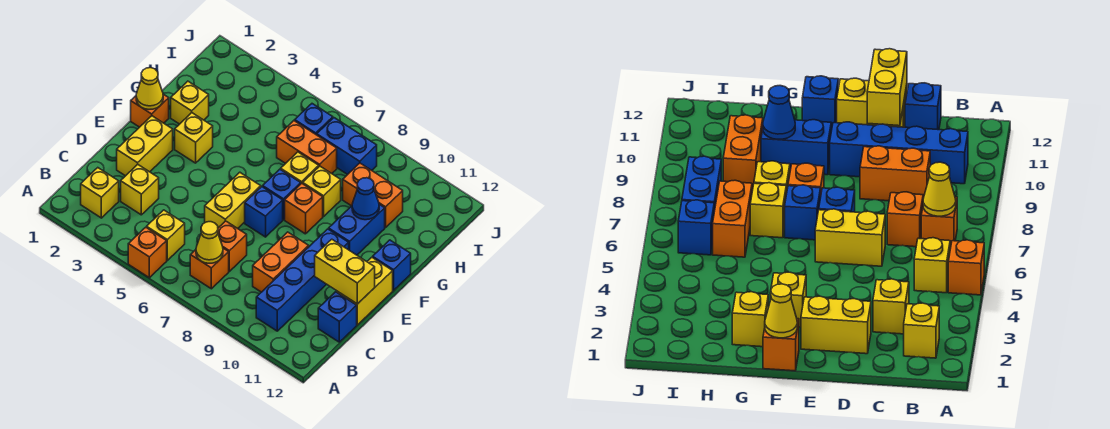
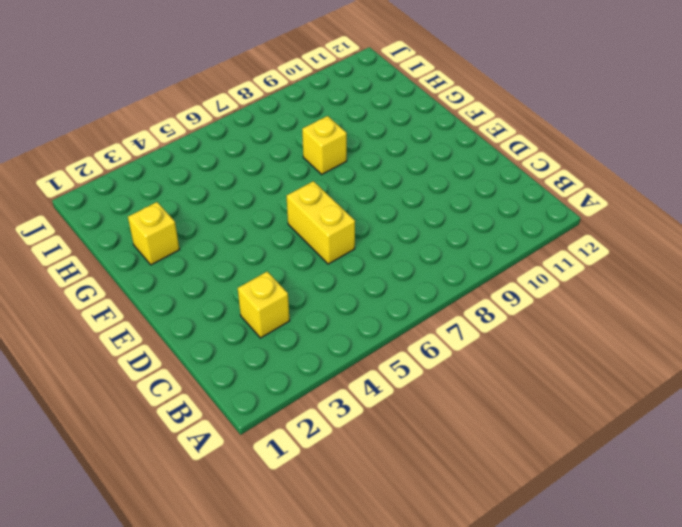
none -> orange brick A5 level 1
none -> yellow brick B2 level 1
none -> yellow brick B5 level 1
none -> orange brick B7 level 1

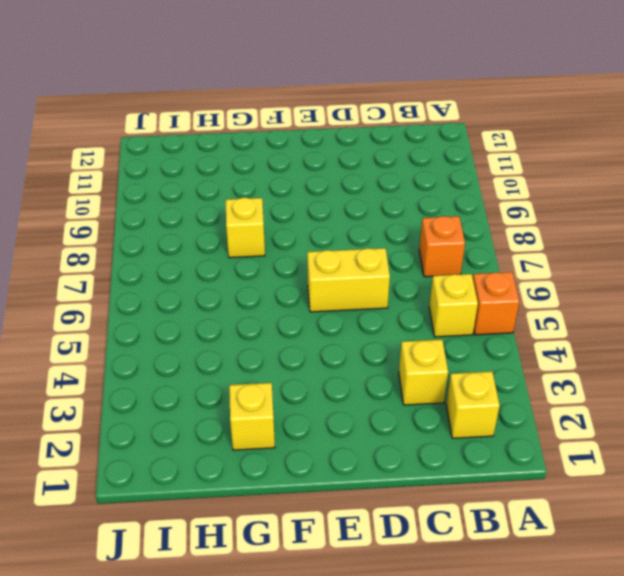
none -> blue brick B10:E10 level 1
none -> orange brick C7 level 1
none -> orange brick C9:D9 level 1
none -> blue brick C12 level 1

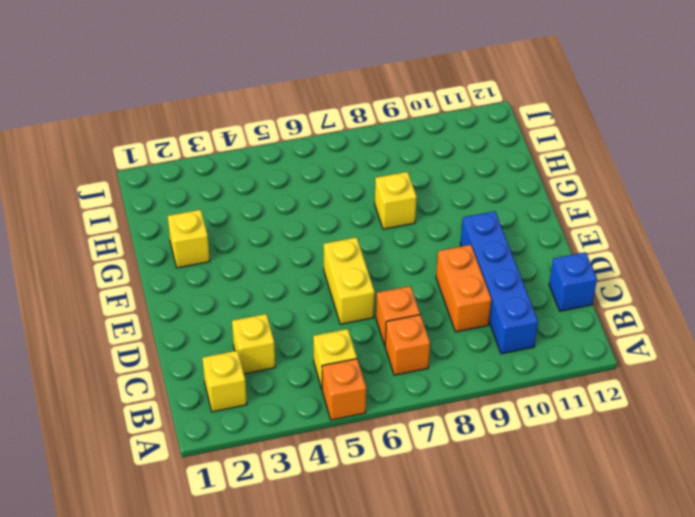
none -> yellow brick D2:E2 level 1
none -> yellow brick D12:E12 level 1
none -> blue brick E7 level 1
none -> orange brick F1 level 1

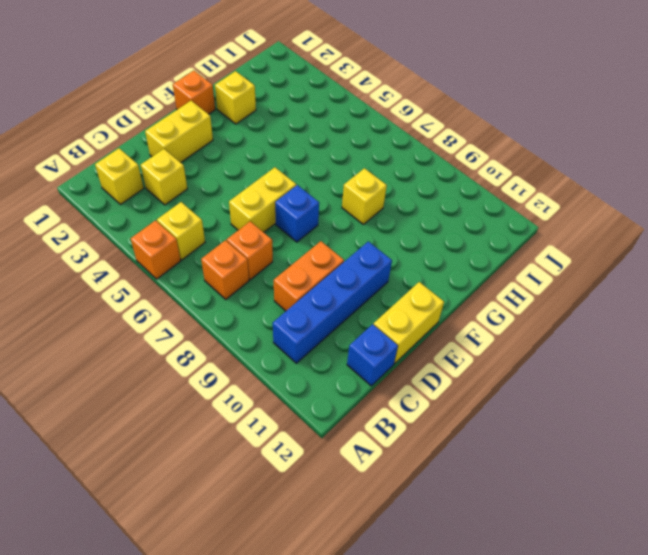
none -> yellow brick F3 level 1
none -> blue brick F7 level 1
none -> orange brick F8 level 1
none -> blue brick F10:G10 level 1

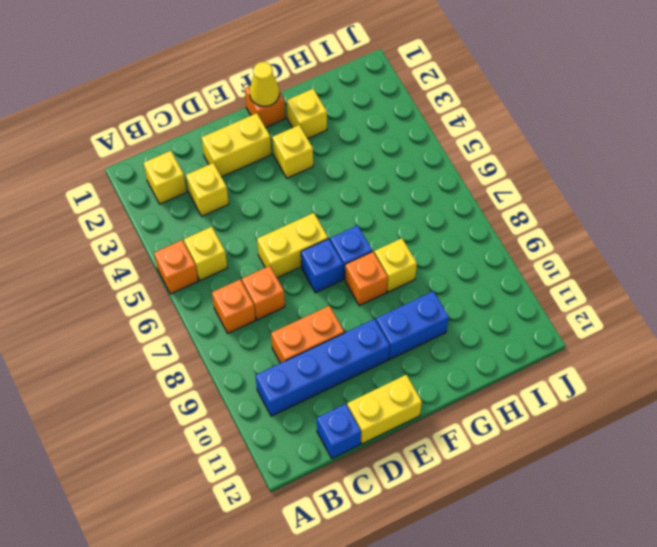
none -> blue brick F12 level 1
none -> yellow brick G7 level 1
none -> orange brick H6:H7 level 1
none -> orange brick H9:H10 level 1

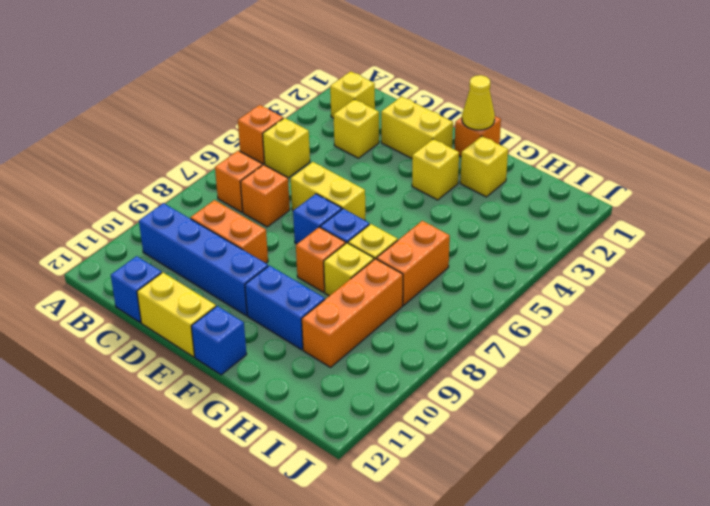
orange brick H8:H10 level 1 -> orange brick H9:H10 level 1
none -> blue brick I6 level 1
none -> blue brick I7:I8 level 1
none -> yellow cone B7 level 2
none -> yellow brick D11:D12 level 2

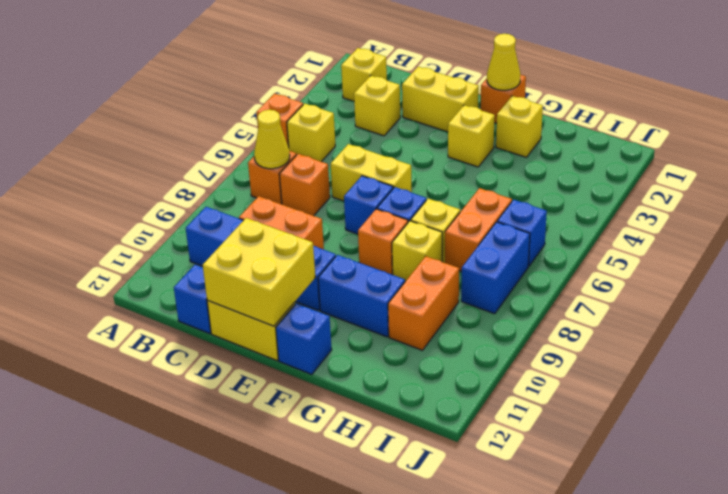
yellow brick D11:E12 level 2 -> yellow brick D11:D12 level 2
none -> blue cone G10 level 2

